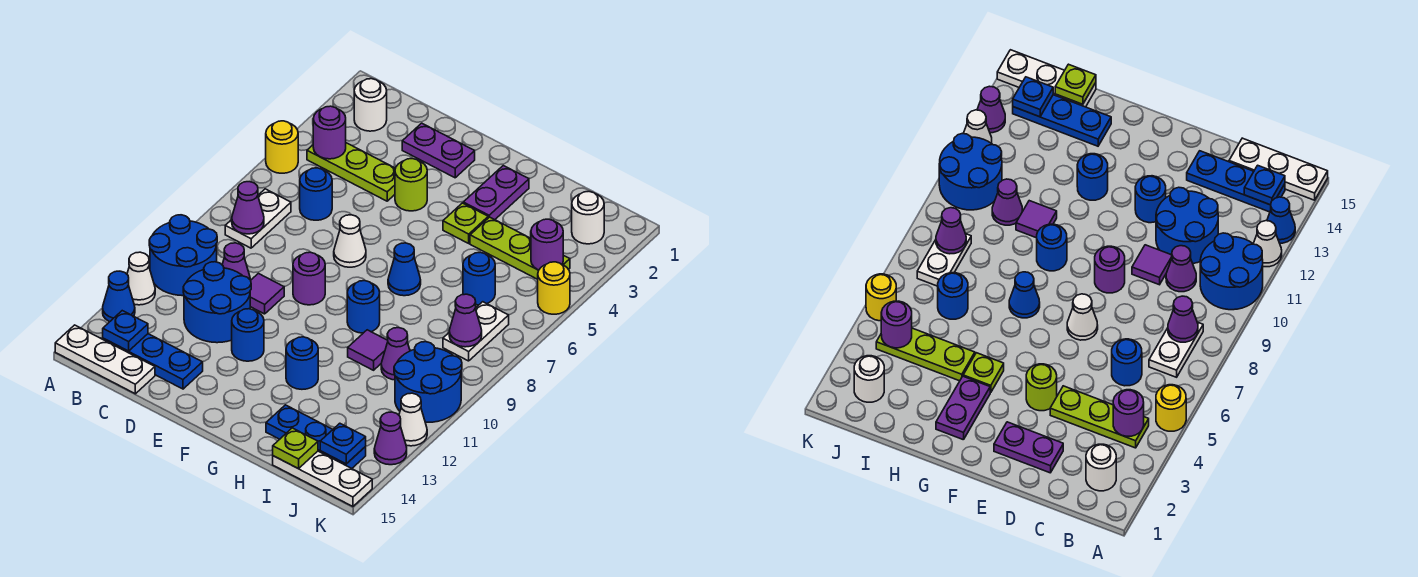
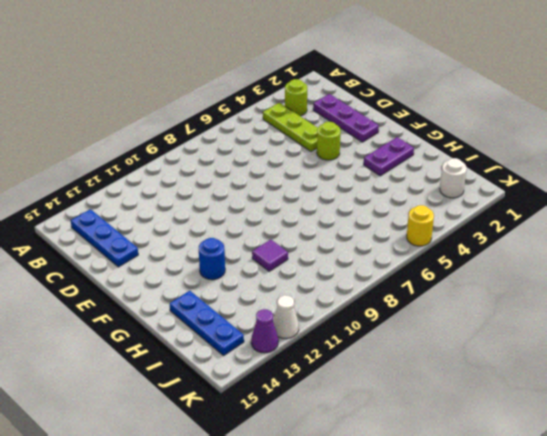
lime round brick B3 level 1 -> none
purple plate C2:E2 level 1 -> purple plate D2:E2 level 1
none -> yellow round brick A5 level 1
none -> blue round brick A10:B11 level 1
none -> white cone A12 level 1
none -> blue cone A13 level 1

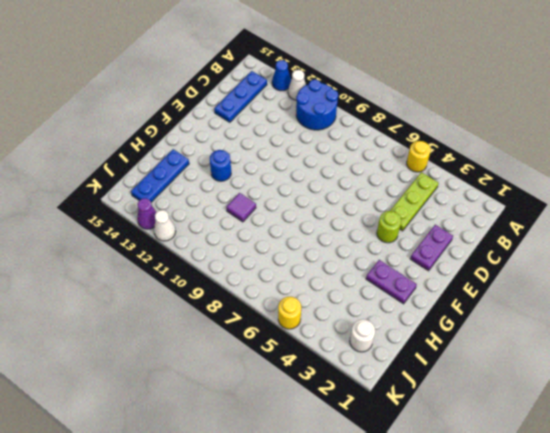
none -> white plate A15:C15 level 1
none -> white round brick B2 level 1
none -> white plate B7:B8 level 1
none -> blue round brick C6 level 1

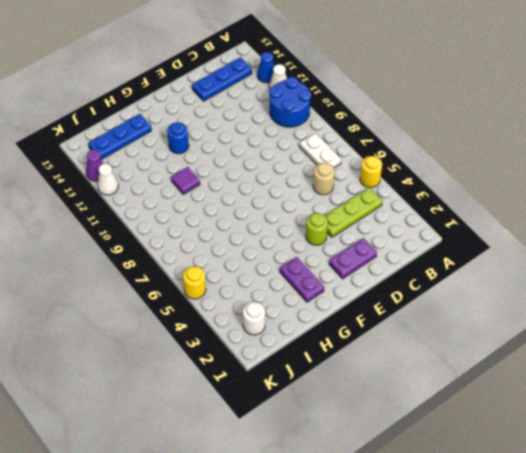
tan round brick C6 level 1 -> blue round brick C6 level 1
none -> white plate A15:C15 level 1
none -> white round brick B2 level 1
none -> purple cone C10 level 1
none -> blue round brick C11:D12 level 1

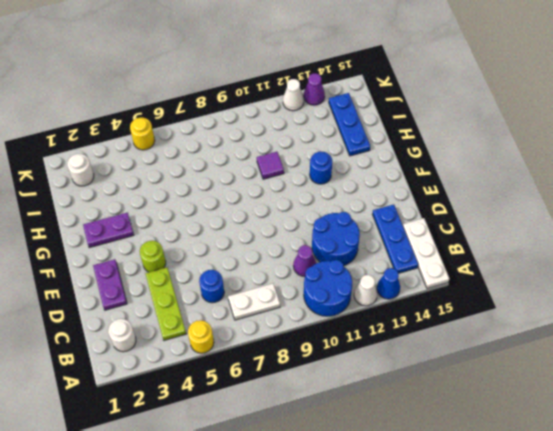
none -> purple tile D10 level 1
none -> white cone E7 level 1
none -> purple round brick E9 level 1
none -> blue round brick E12 level 1

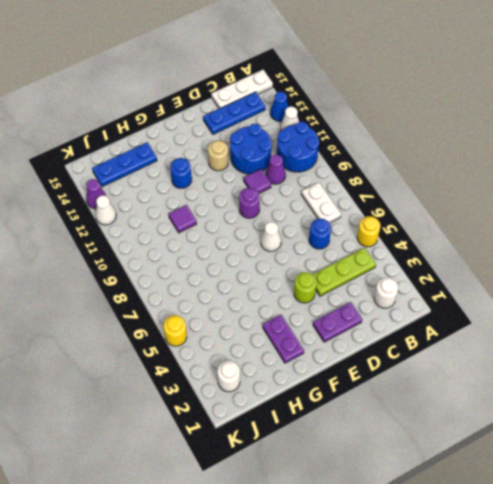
tan round brick E12 level 1 -> blue round brick E12 level 1
none -> lime plate G4 level 1
none -> blue cone G7 level 1
none -> blue round brick G9 level 1
none -> lime plate H4:J4 level 1

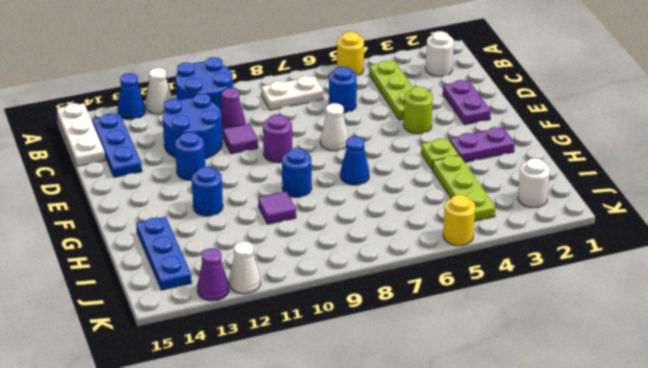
none -> blue round brick I6 level 1
none -> purple cone I10 level 1
none -> white plate I15:K15 level 1
none -> white plate J7:J8 level 1

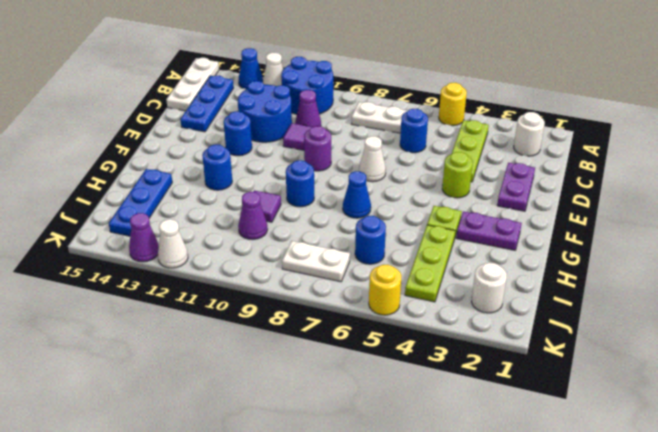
none -> white plate I15:K15 level 1
none -> blue round brick J10:K11 level 1
none -> purple round brick B4 level 2
none -> purple cone B8 level 2

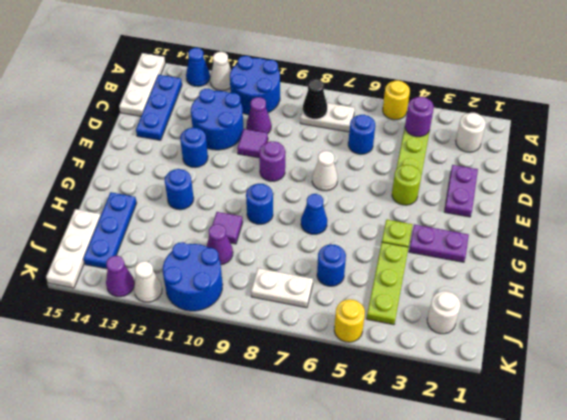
black cone B8 level 2 -> purple cone B8 level 2
none -> blue plate B14 level 2
none -> lime plate I15 level 2
none -> purple round brick J4 level 2
none -> purple cone J8 level 2

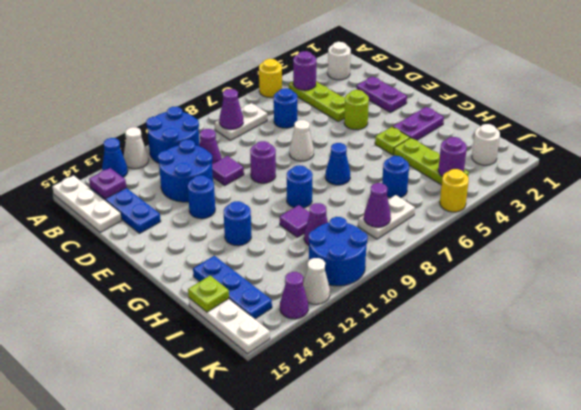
purple plate B14 level 2 -> blue plate B14 level 2
none -> blue plate J14 level 2

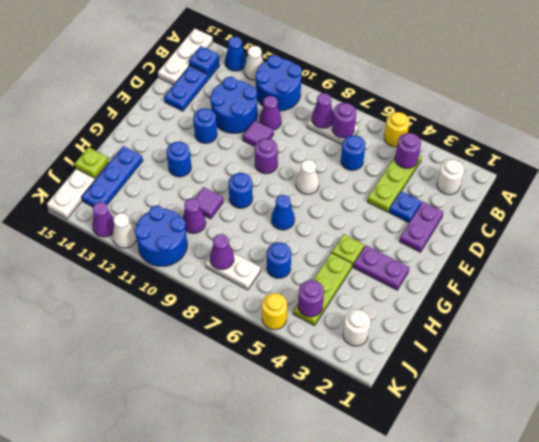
purple round brick B7 level 2 -> none
blue plate D3 level 1 -> blue plate J14 level 2
none -> lime round brick E4 level 1

